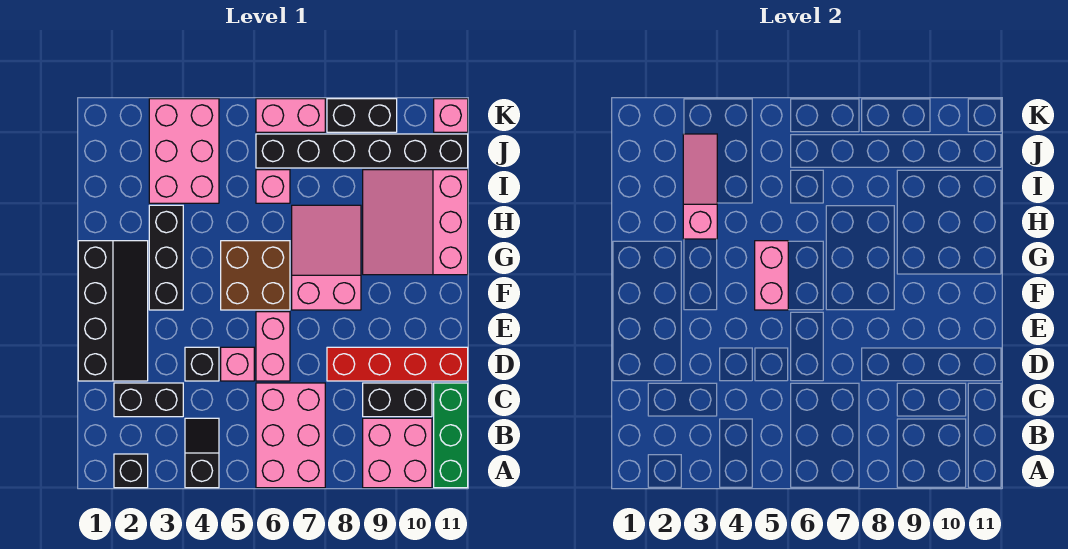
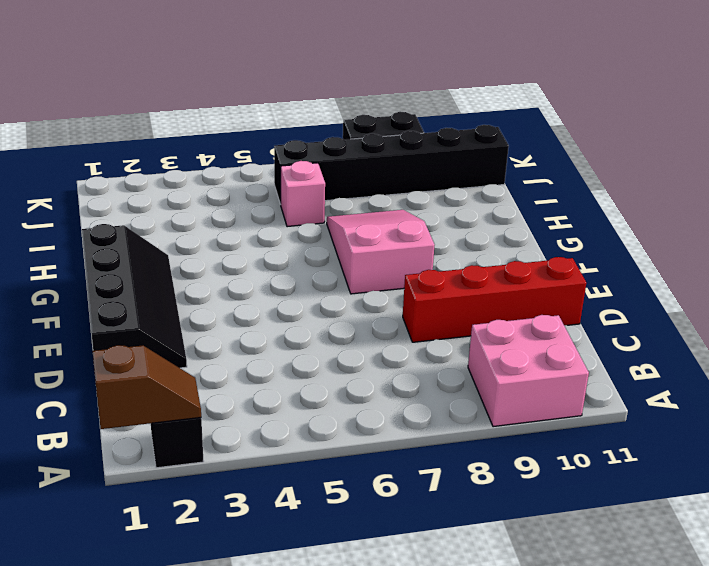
brown slope A1:A2 level 2 top 1 -> none
none -> black slope A4:B4 level 1 top A
none -> pink brick A6:C7 level 1
none -> green brick A11:C11 level 1

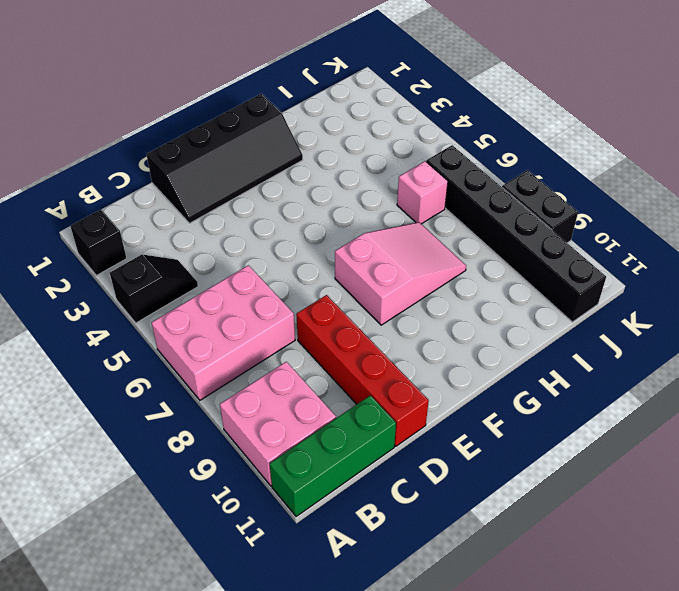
none -> black brick C2:C3 level 1
none -> black brick C9:C10 level 1
none -> black brick D4 level 1

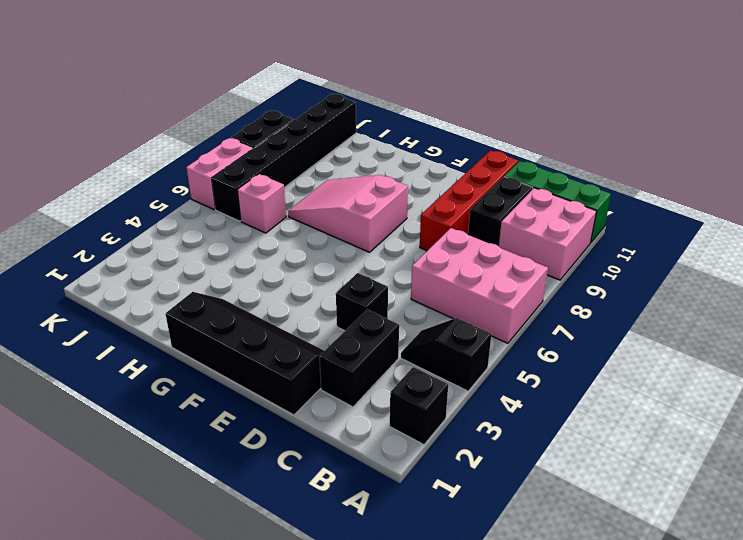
none -> pink brick D5 level 1
none -> pink brick D6:E6 level 1
none -> black brick F3:H3 level 1

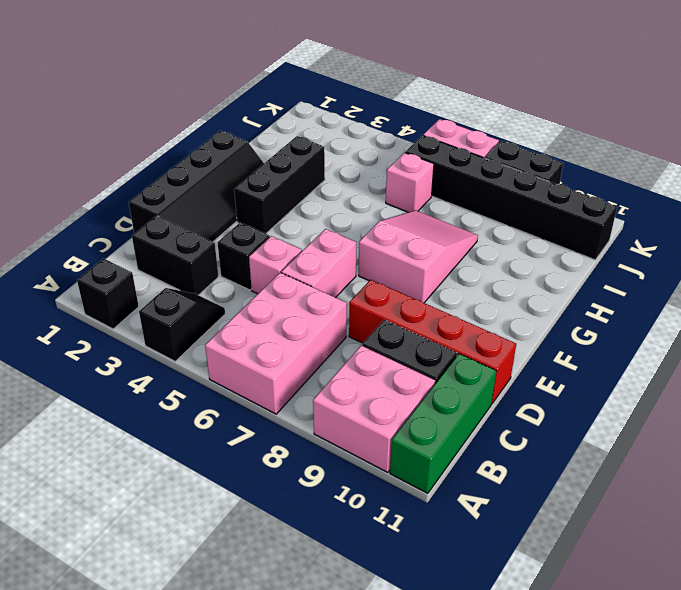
none -> brown brick F5:G6 level 1
none -> pink slope G9:I11 level 1 top 11
none -> pink brick I3:K4 level 1

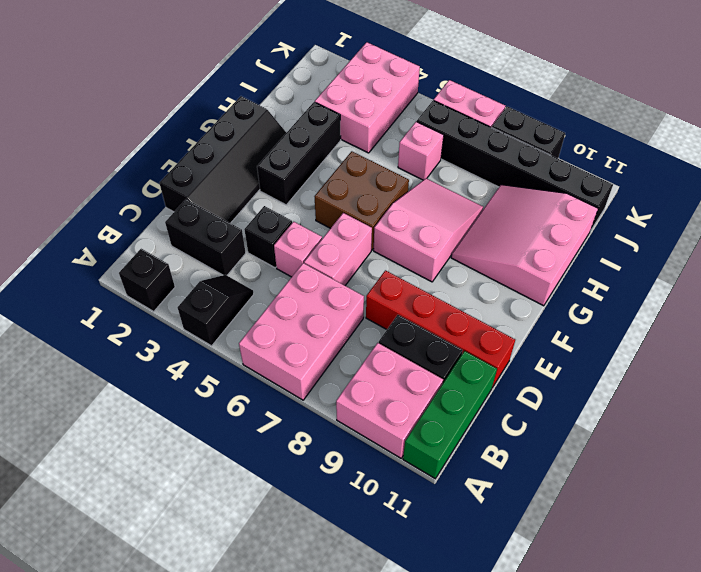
none -> pink brick K11 level 1
none -> pink brick F5:G5 level 2
none -> pink slope H3:J3 level 2 top H

